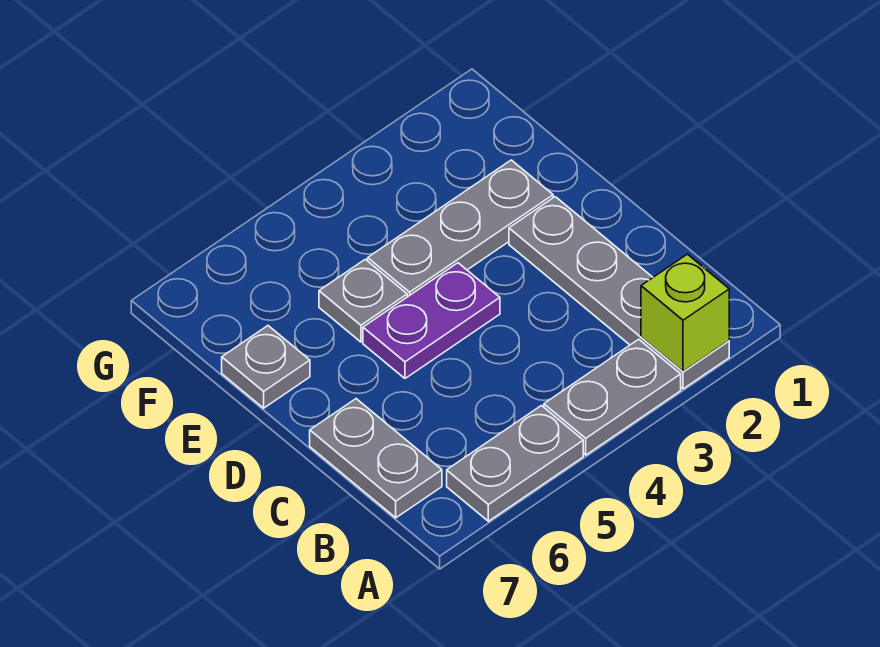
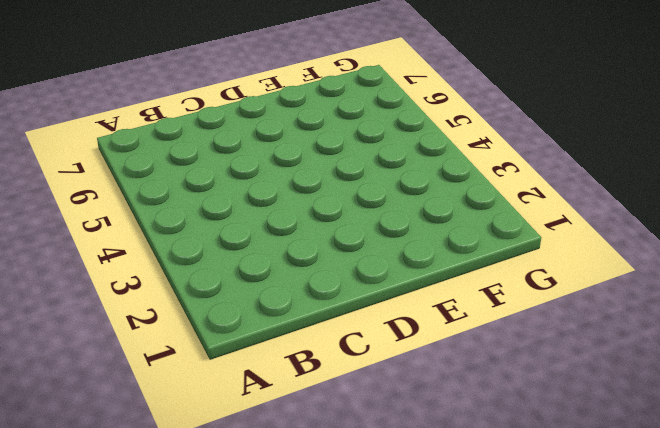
none -> grey plate A2:D2 level 1
none -> grey plate A3:A4 level 1

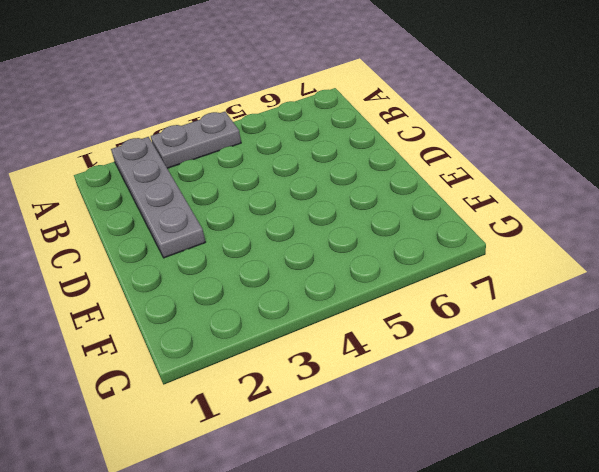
none -> grey plate A5:A6 level 1
none -> grey plate B7:C7 level 1

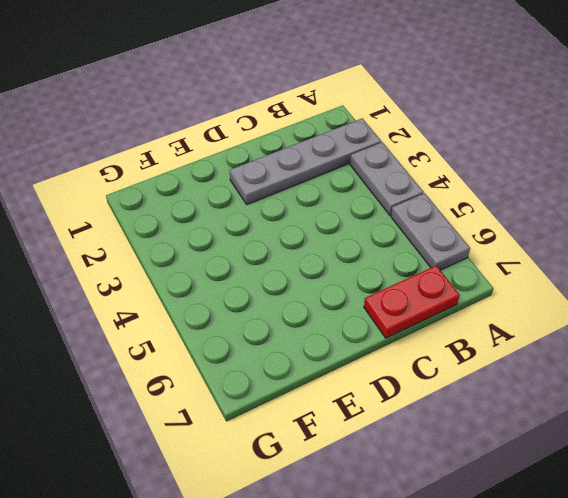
red plate B7:C7 level 1 -> grey plate B7:C7 level 1
none -> purple plate D4:D5 level 1
none -> grey plate E2:E4 level 1

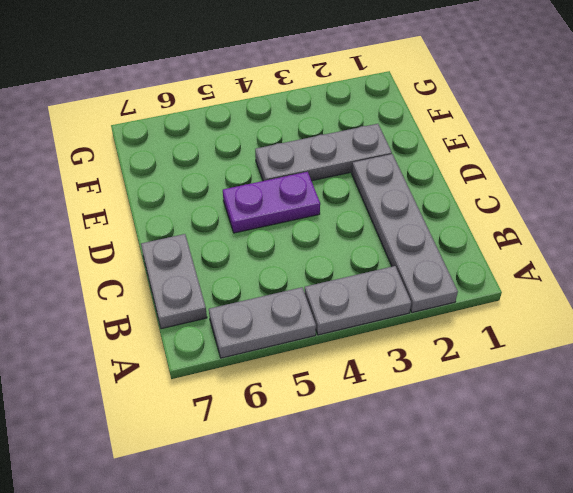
none -> grey plate E5 level 1
none -> grey plate E7 level 1

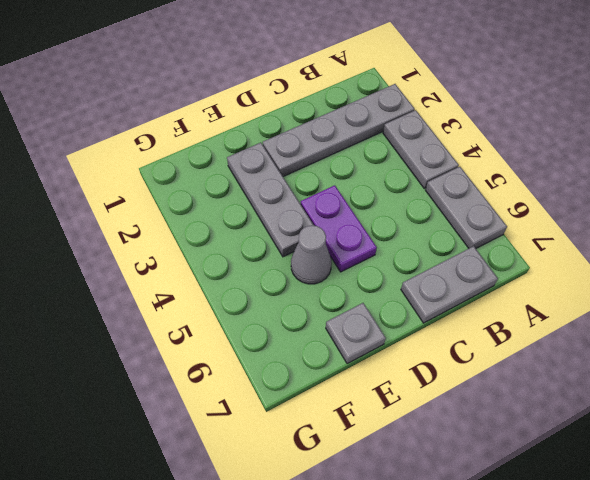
grey cone E5 level 1 -> grey plate E5 level 1
none -> lime brick A2 level 2

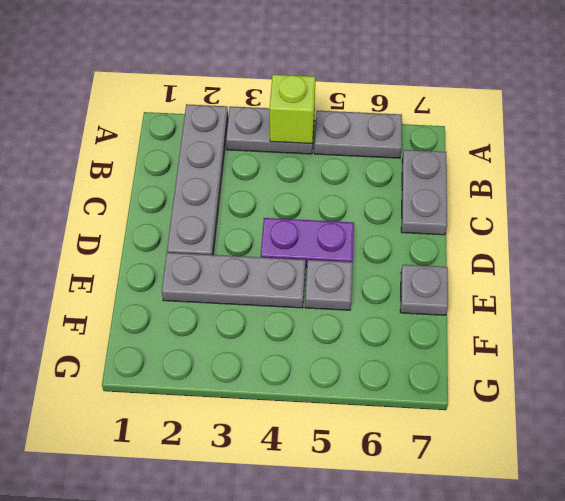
lime brick A4 level 2 -> lime brick A2 level 2

